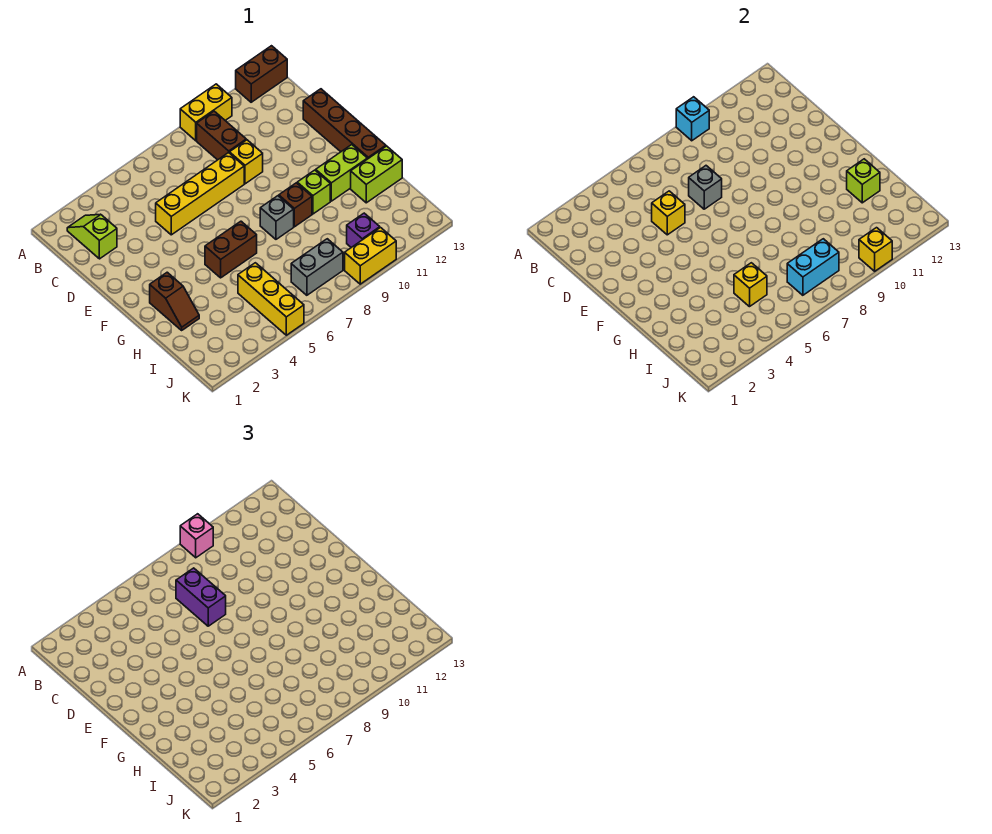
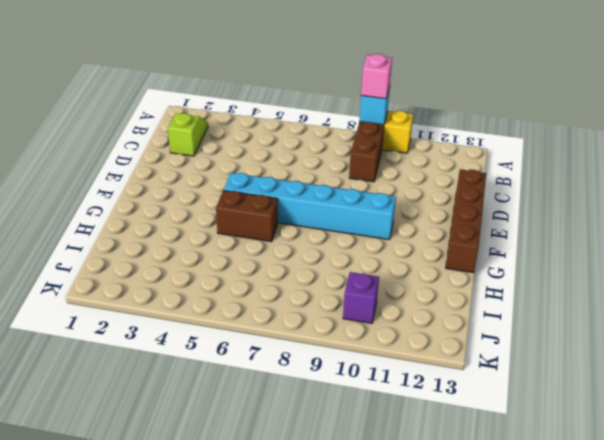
cyan brick F5:F10 level 1 -> none
none -> brown brick A12:A13 level 1
none -> yellow brick D5:D8 level 1
none -> yellow brick D9 level 1

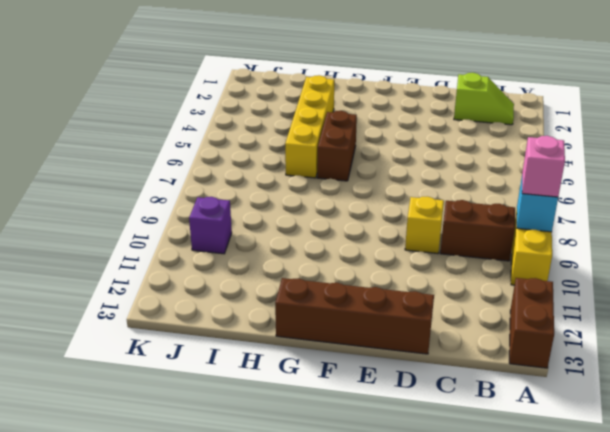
yellow brick H3:H6 level 1 -> yellow brick D5:D8 level 1
none -> brown slope G2:H2 level 1 top G
none -> grey brick G8 level 1
none -> brown brick G9 level 1

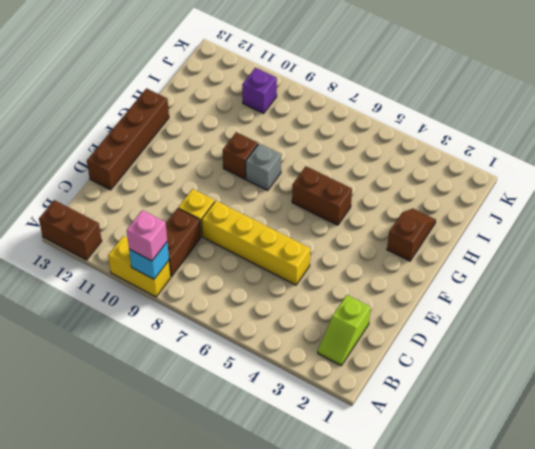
none -> lime brick G10 level 1
none -> lime brick G11:G12 level 1
none -> lime brick H12:H13 level 1

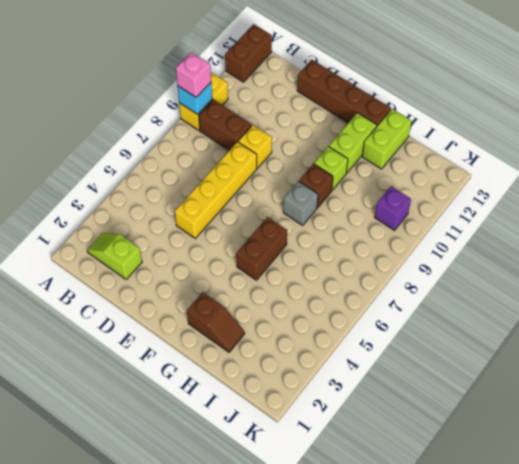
none -> yellow brick I5:K5 level 1
none -> grey brick J7:J8 level 1
none -> yellow brick K9:K10 level 1

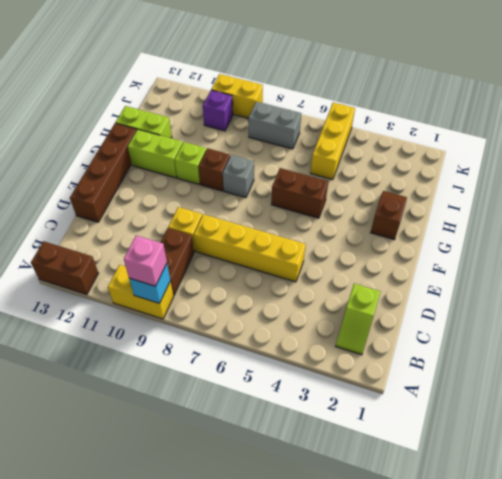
none -> yellow brick D5 level 2
none -> grey brick D7 level 2
none -> lime brick H12 level 2

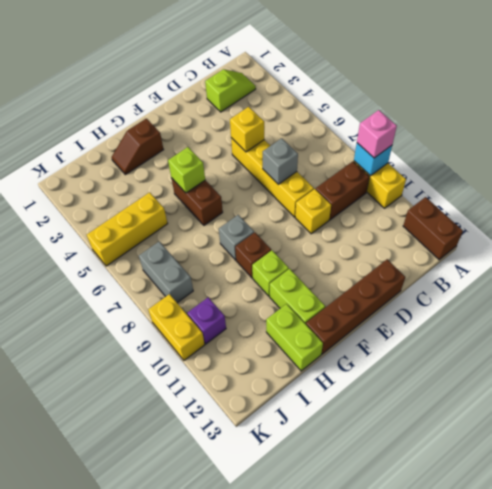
lime brick G5 level 2 -> lime brick H12 level 2
none -> yellow brick I5 level 2
none -> cyan brick J7:J8 level 2
none -> yellow brick K10 level 2

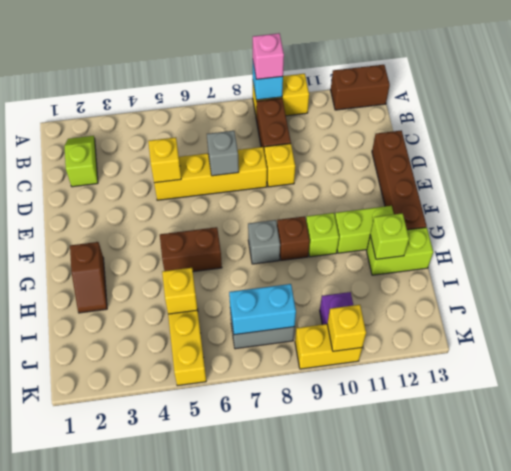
none -> purple brick C7:D7 level 3

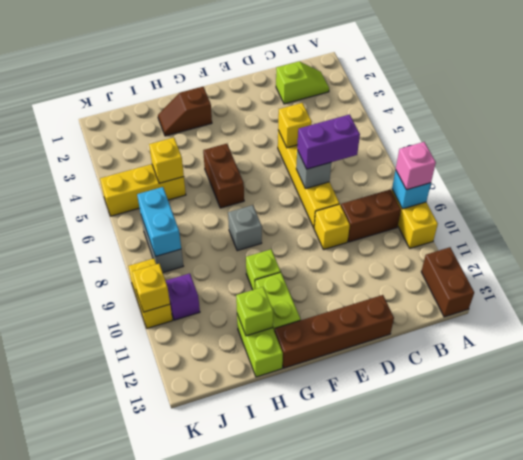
none -> brown brick G9 level 1

